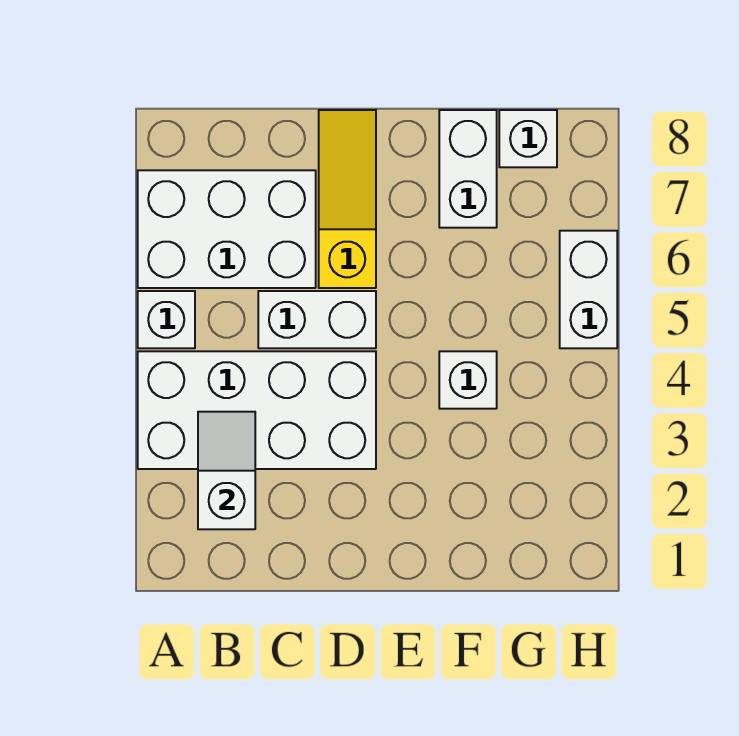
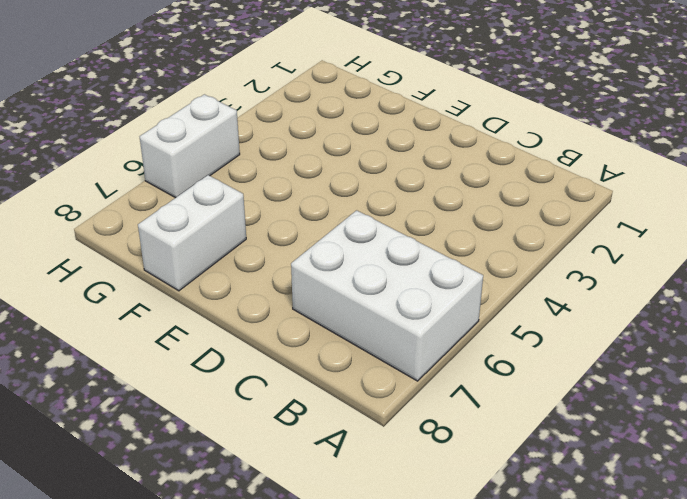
none -> white brick A3:D4 level 1
none -> white brick A5 level 1

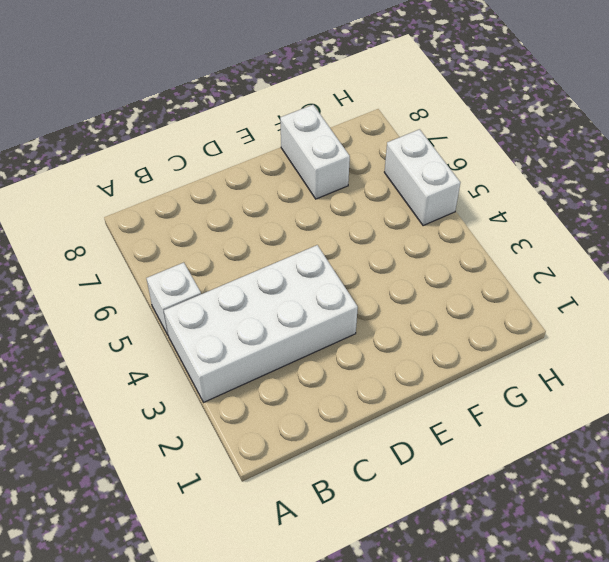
none -> white brick A6:C7 level 1
none -> white brick C5:D5 level 1

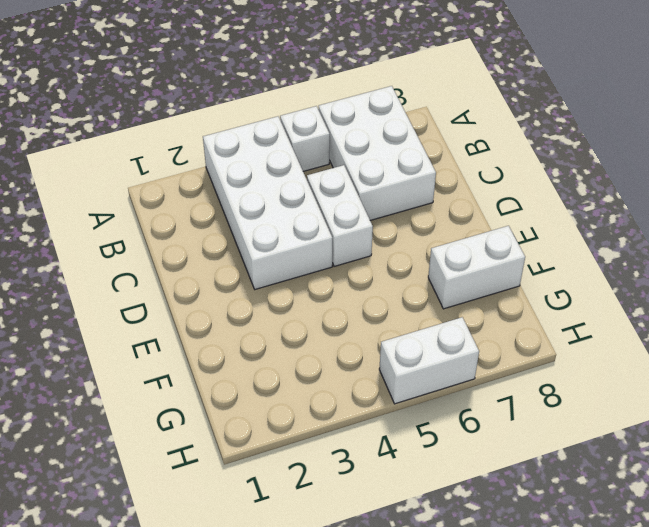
none -> yellow slope D6:D8 level 1 top 6
none -> white brick F4 level 1

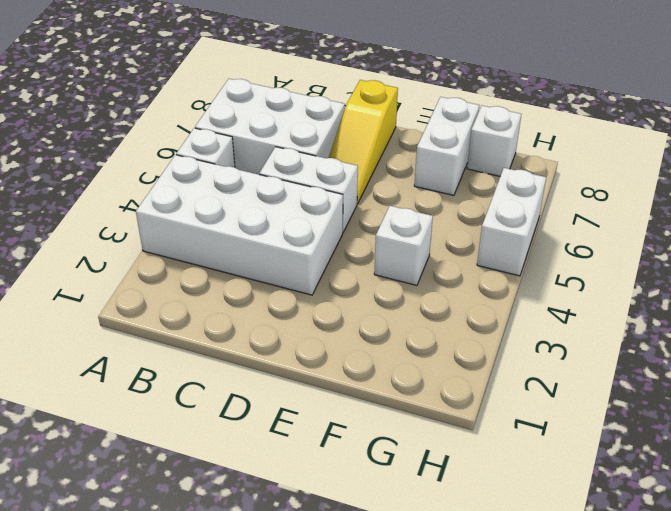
yellow slope D6:D8 level 1 top 8 -> yellow slope D6:D8 level 1 top 6
none -> white slope B2:B3 level 2 top 2

